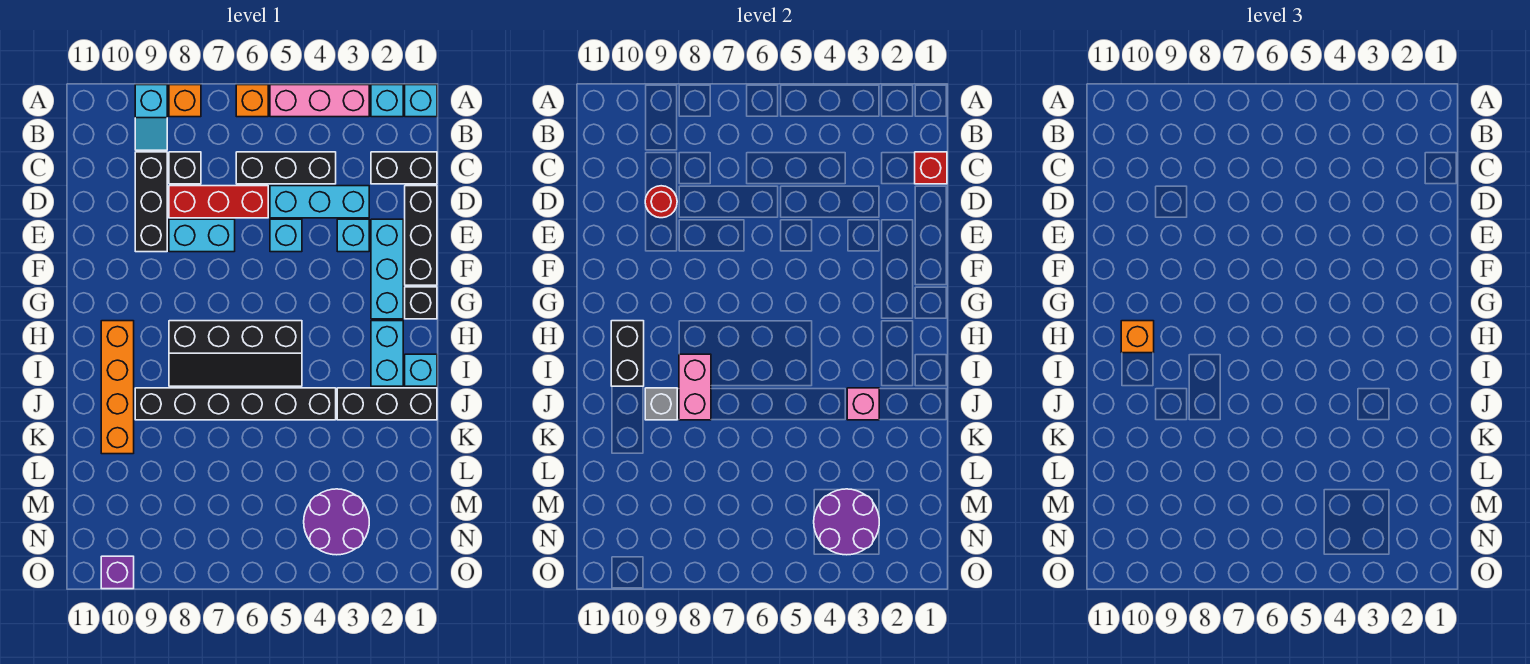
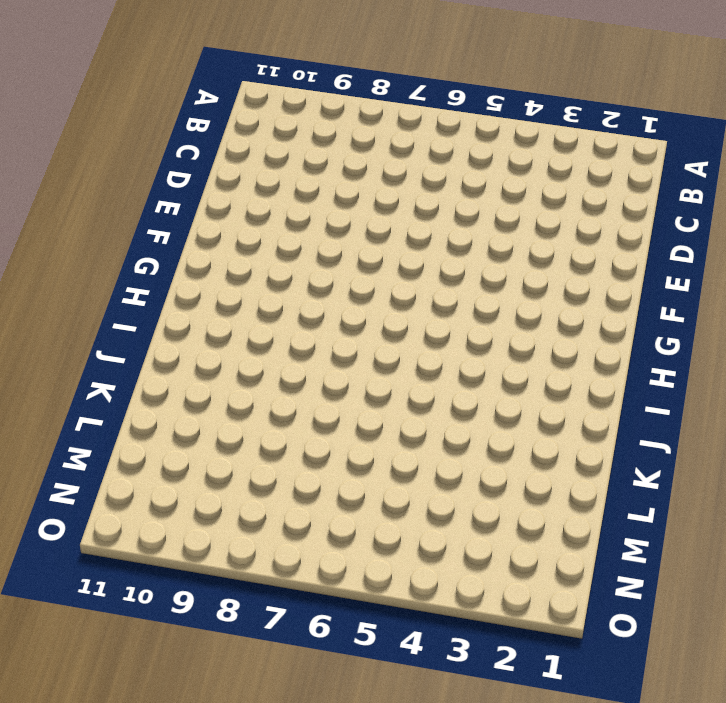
none -> cyan brick A1 level 1
none -> cyan brick A2 level 1
none -> pink brick A3:A5 level 1
none -> orange brick A6 level 1

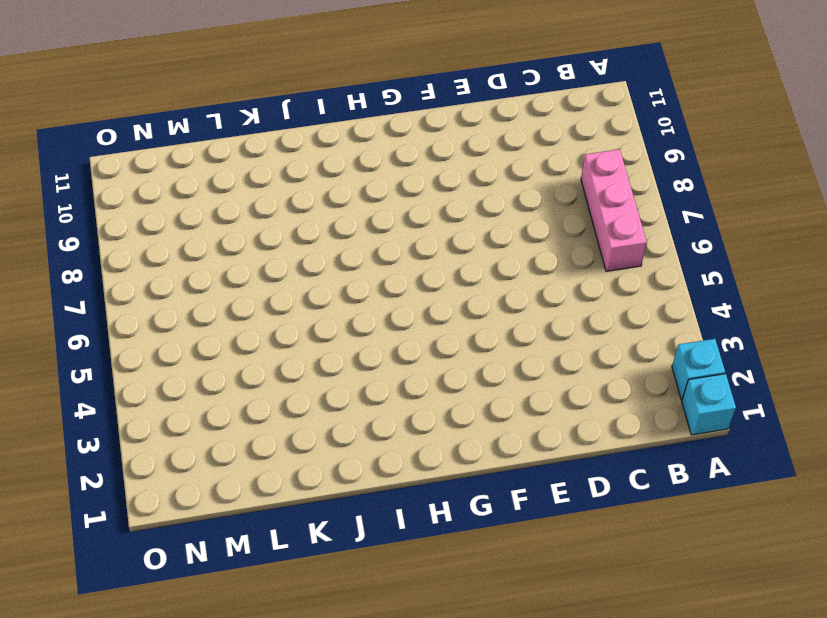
pink brick B6:B8 level 1 -> pink brick A3:A5 level 1
none -> orange brick A6 level 1
none -> orange brick A8 level 1
none -> cyan slope A9:B9 level 1 top A
none -> black brick C1:C2 level 1

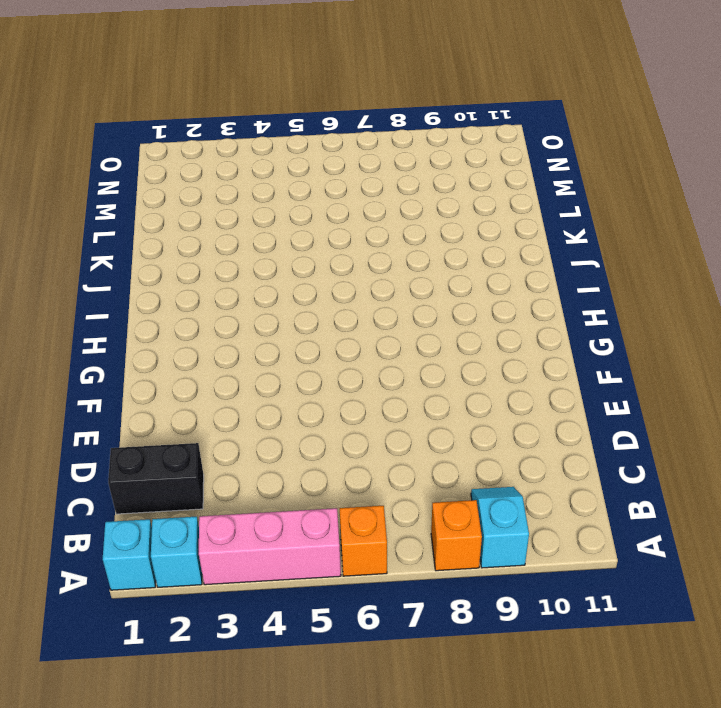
none -> black brick C4:C6 level 1
none -> black brick C8 level 1
none -> black brick C9:E9 level 1
none -> black brick D1:F1 level 1

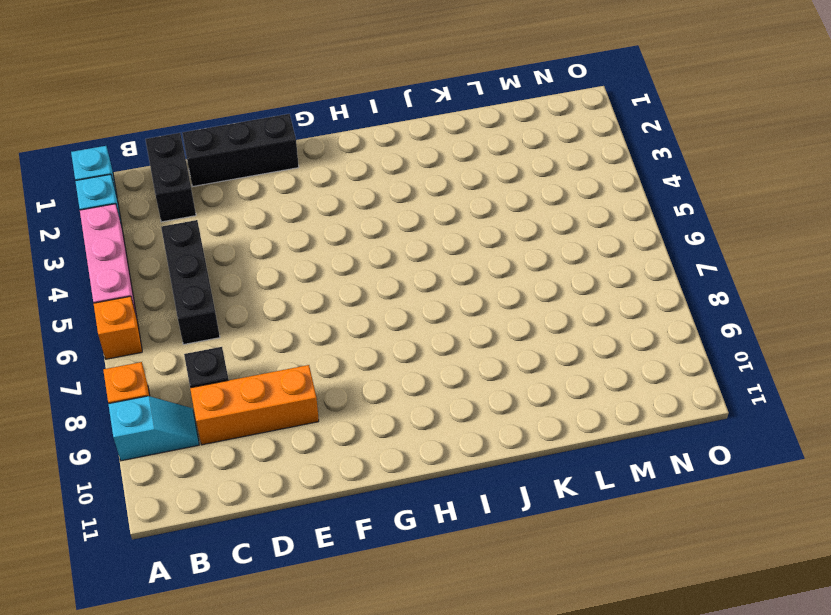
orange brick C9:E9 level 1 -> black brick C9:E9 level 1
none -> cyan brick D3:D5 level 1
none -> red brick D6:D8 level 1
none -> cyan brick E2:G2 level 1
none -> cyan brick E3 level 1

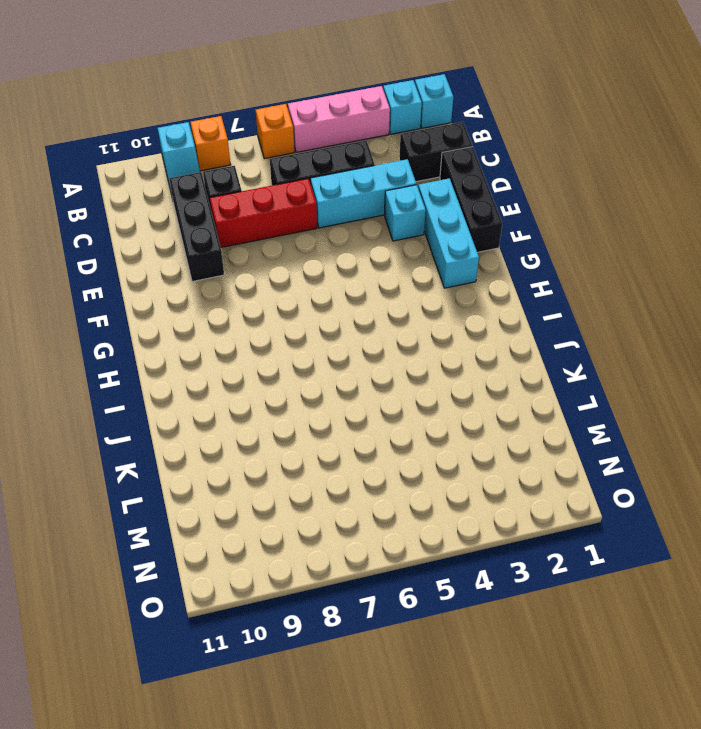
none -> cyan brick E5 level 1
none -> cyan brick E7:E8 level 1
none -> black brick G1 level 1
none -> cyan brick H2:I2 level 1

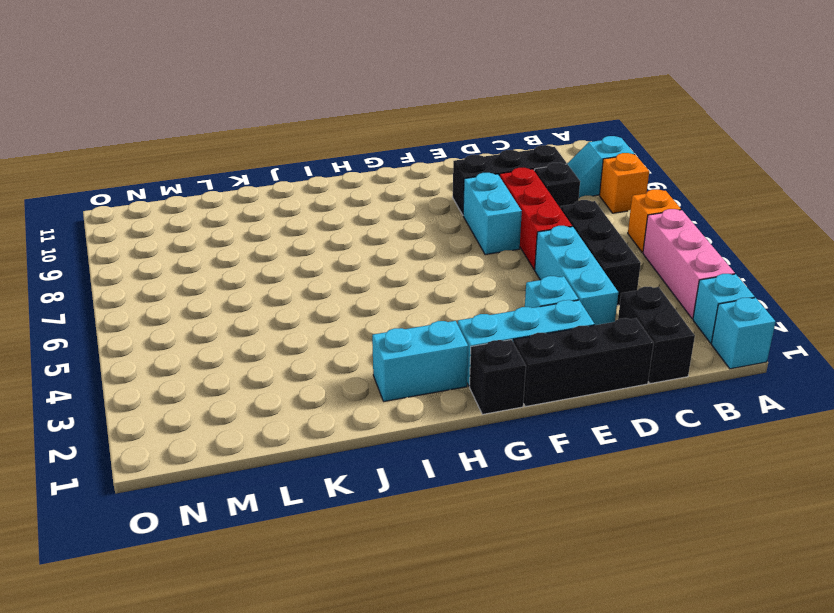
none -> cyan brick E5 level 1
none -> black slope H5:I8 level 1 top H
none -> orange brick H10:K10 level 1
none -> cyan brick I1 level 1

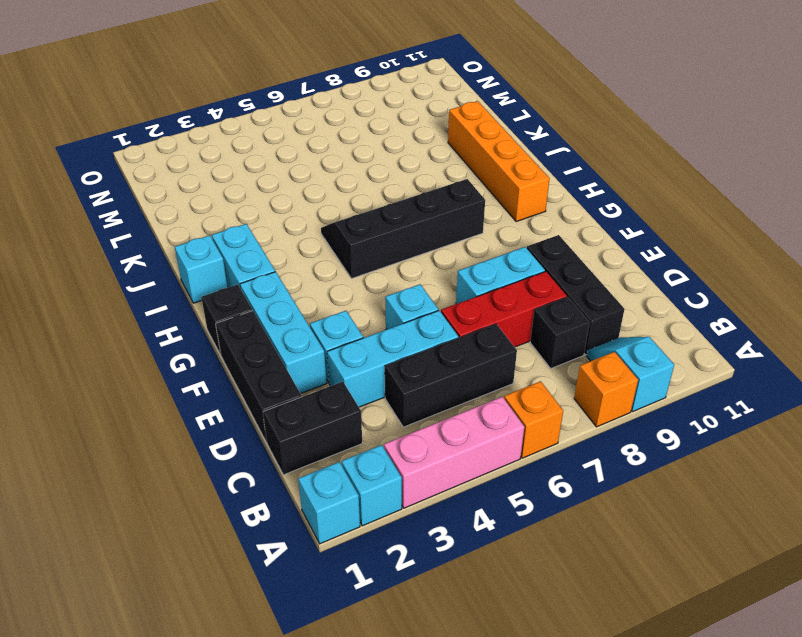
none -> black brick J1:J3 level 1
none -> black brick J4:J9 level 1
none -> purple round brick M3:N4 level 1
none -> purple brick O10 level 1

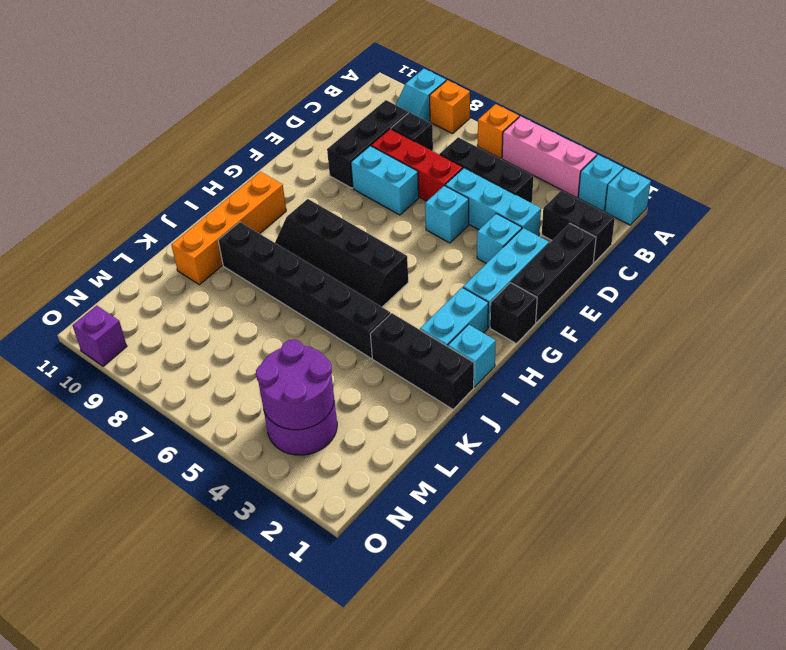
none -> red brick C1 level 2
none -> red round brick D9 level 2
none -> black brick H10:I10 level 2
none -> pink brick I8:J8 level 2

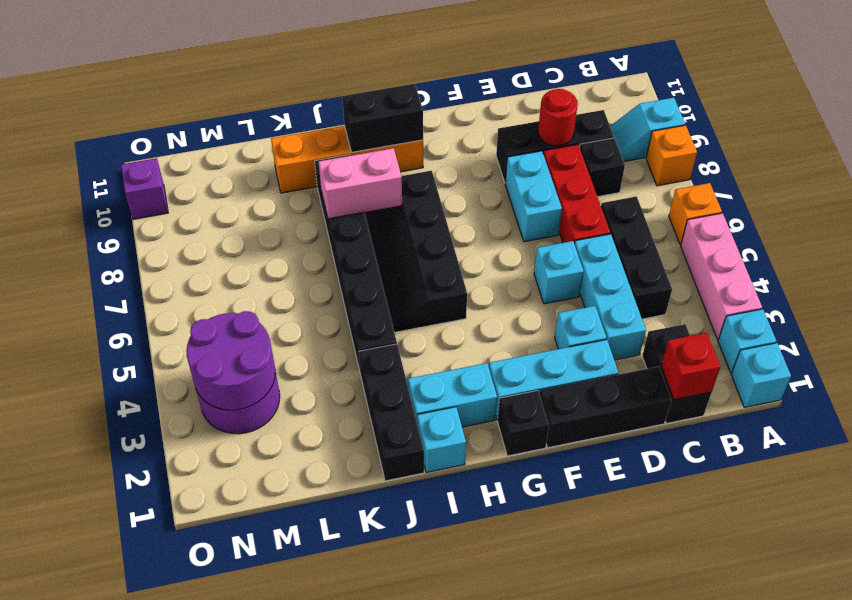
none -> pink brick J3 level 2
none -> grey brick J9 level 2
none -> orange brick H10 level 3

